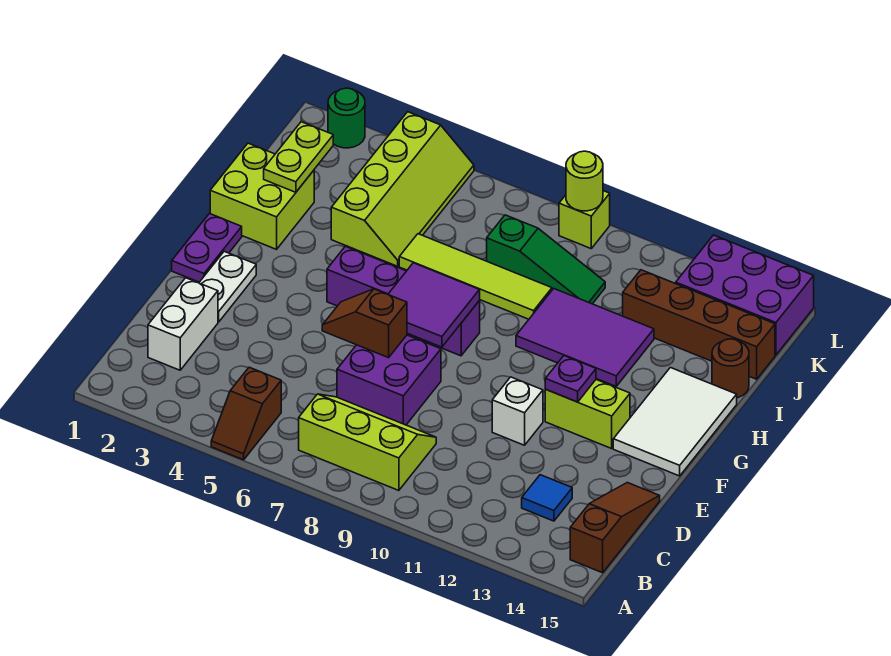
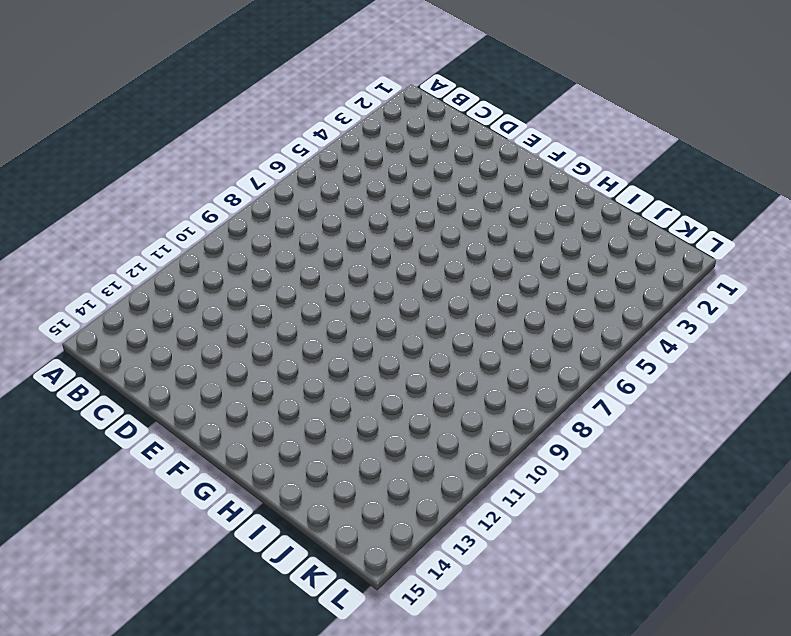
none -> brown slope A5:B5 level 1 top B
none -> lime slope B7:C9 level 1 top B
none -> brown slope B15:D15 level 1 top B

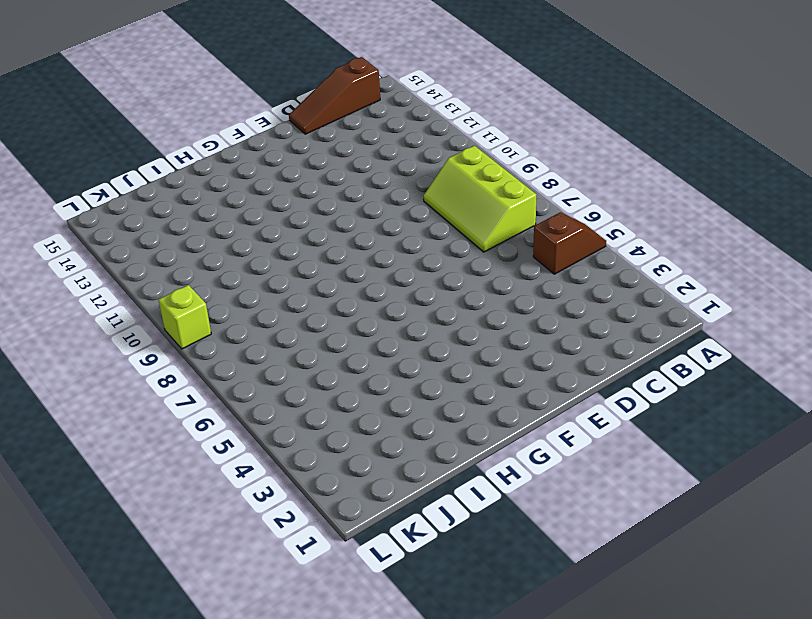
none -> white brick C2:D2 level 1
none -> blue tile C13 level 1
none -> purple brick D7:E8 level 1

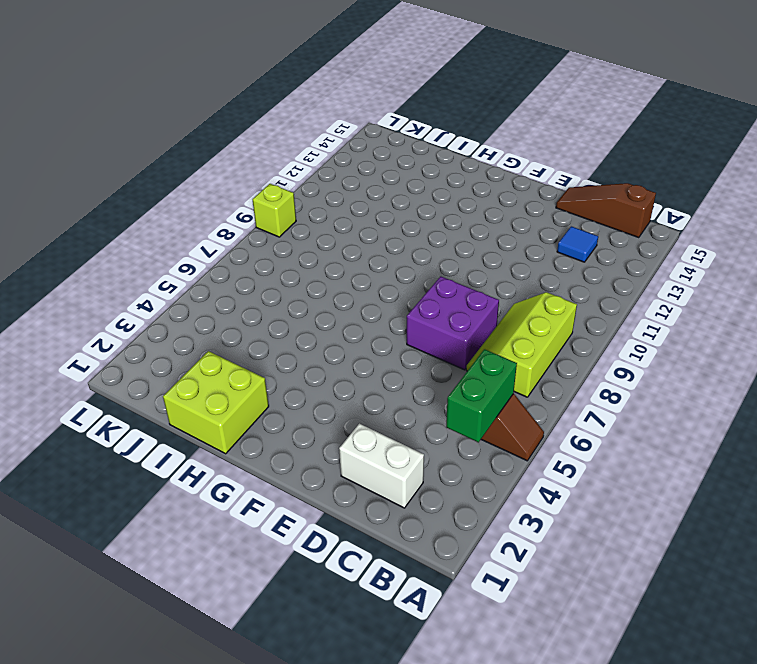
green brick B4:B5 level 2 -> none
none -> white plate E2:F2 level 1
none -> white brick E11 level 1
none -> purple plate F1:G1 level 1

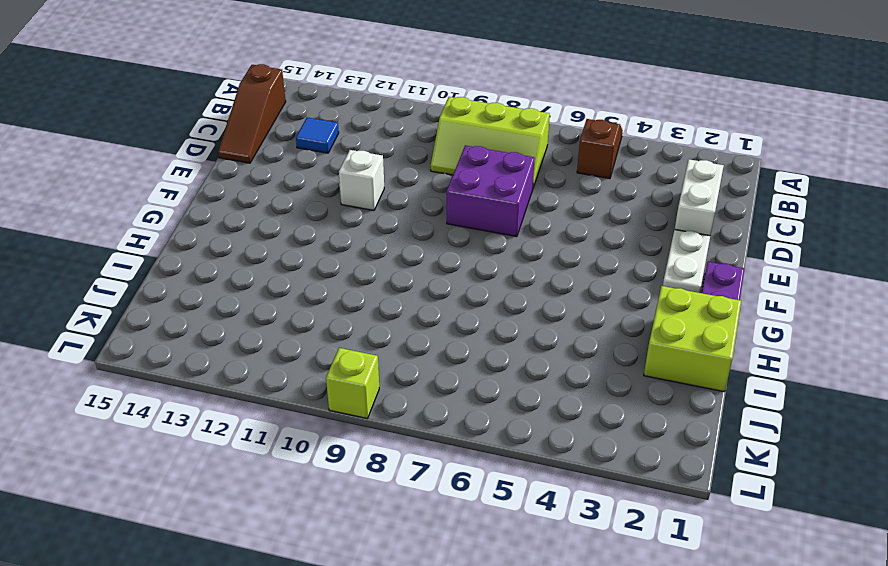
none -> lime brick F12:F13 level 1
none -> white tile F14:H15 level 1
none -> purple brick G5:G8 level 1

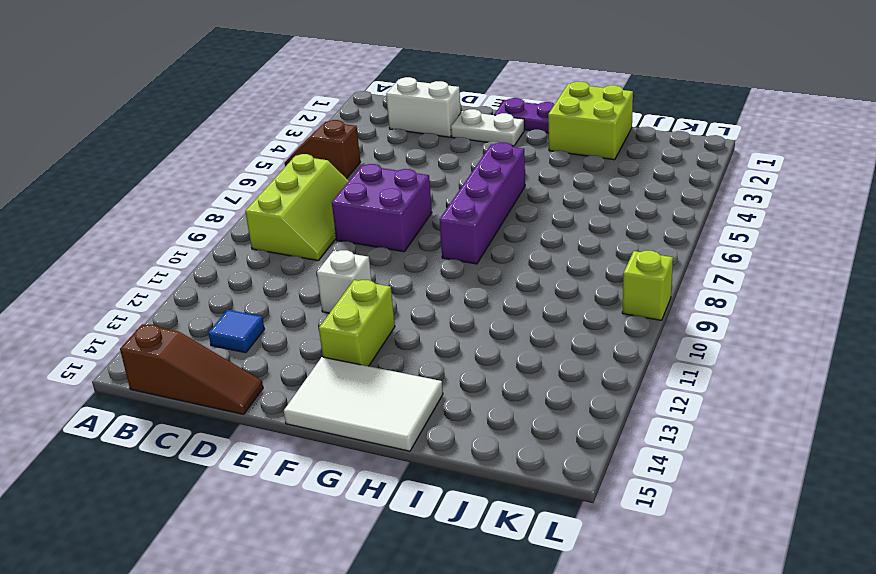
none -> purple tile H10:I12 level 1
none -> lime slope I4:L5 level 1 top 4
none -> lime tile I6:I9 level 1

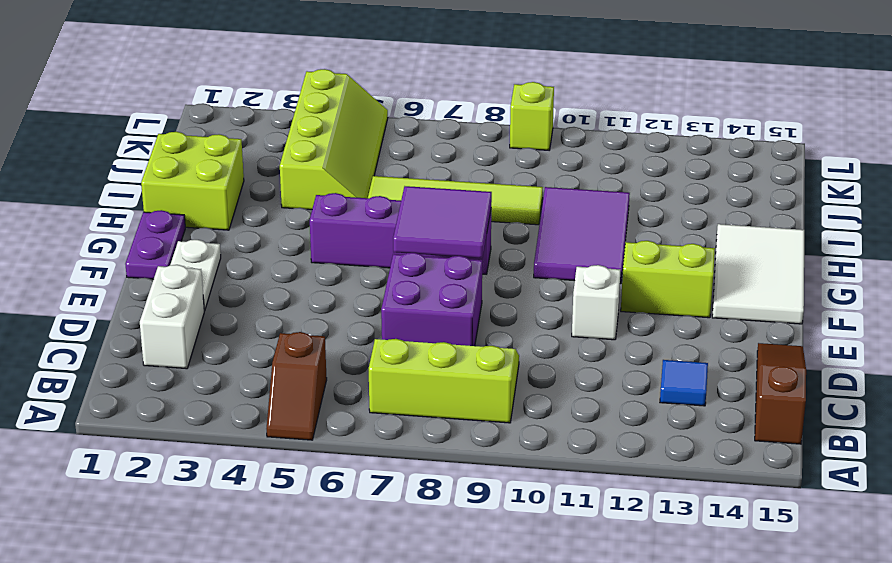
purple tile G10:I11 level 1 -> purple tile H10:I12 level 1
none -> brown round brick I15 level 1
none -> green slope J8:J10 level 1 top 8
none -> brown brick J12:J15 level 1

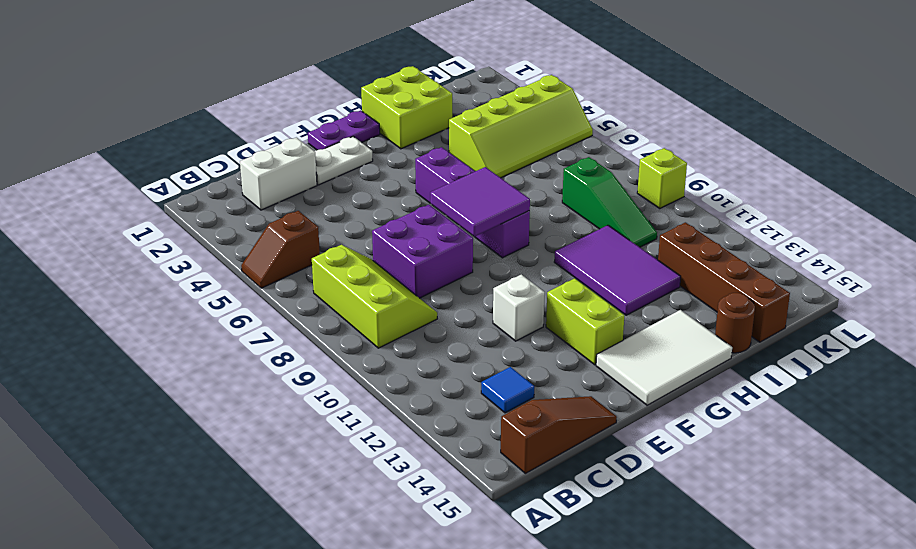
none -> lime tile I6:I9 level 1
none -> purple brick K13:L15 level 1
none -> green round brick L2 level 1

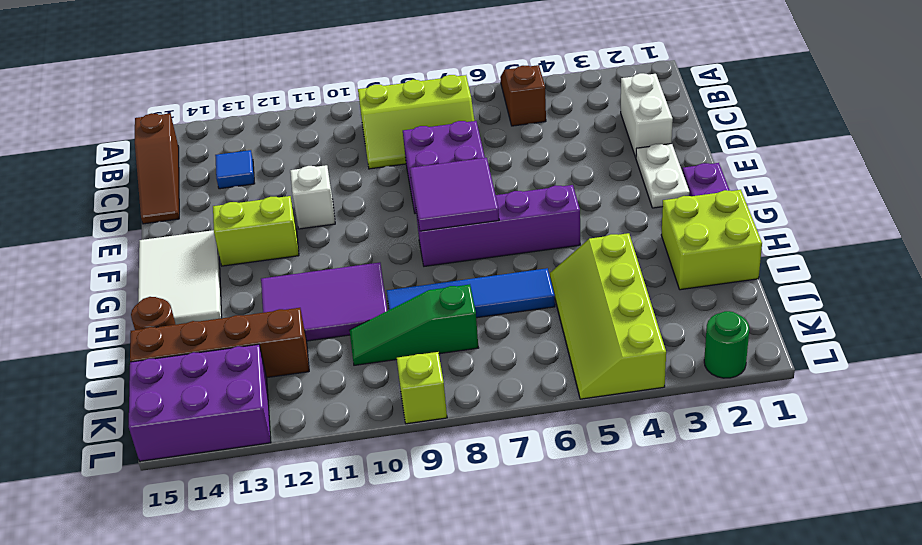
blue tile I6:I9 level 1 -> lime tile I6:I9 level 1
none -> brown slope E6:E7 level 2 top 7
none -> purple plate F12 level 2
none -> lime plate I2:J2 level 2

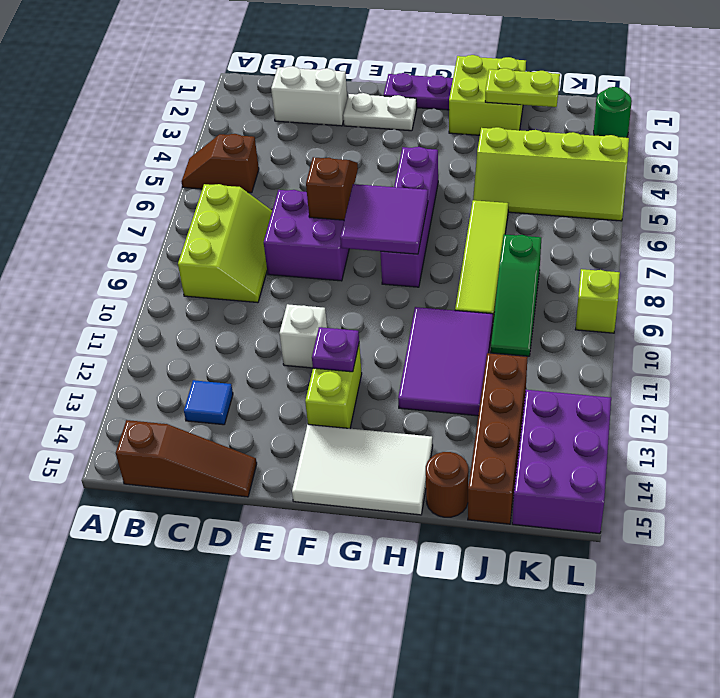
none -> lime round brick L9 level 2

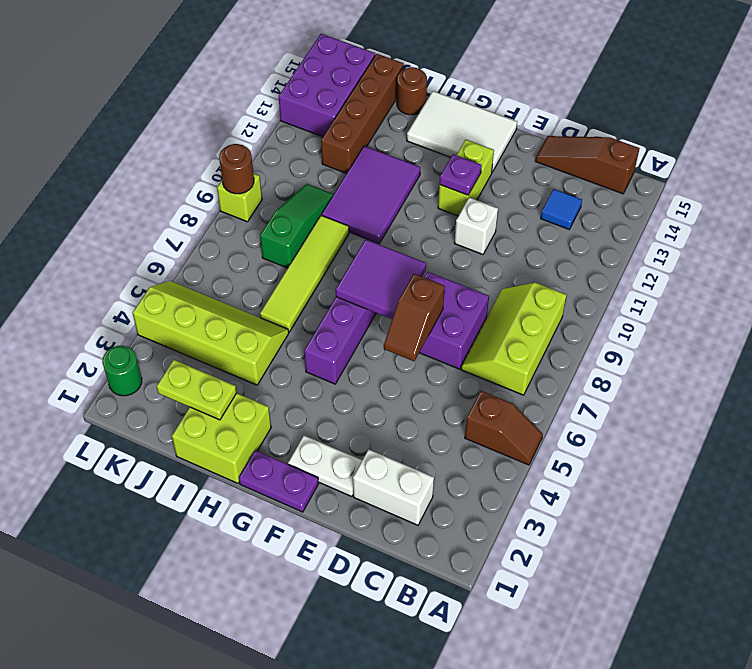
brown round brick L9 level 2 -> lime round brick L9 level 2

